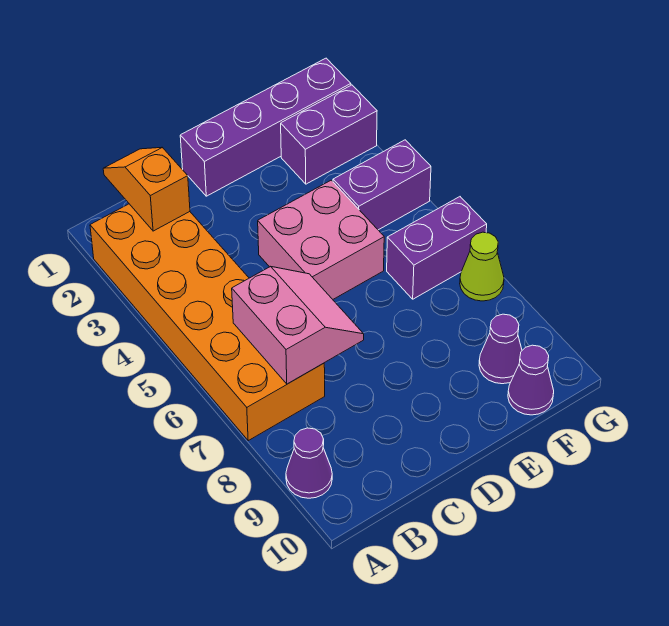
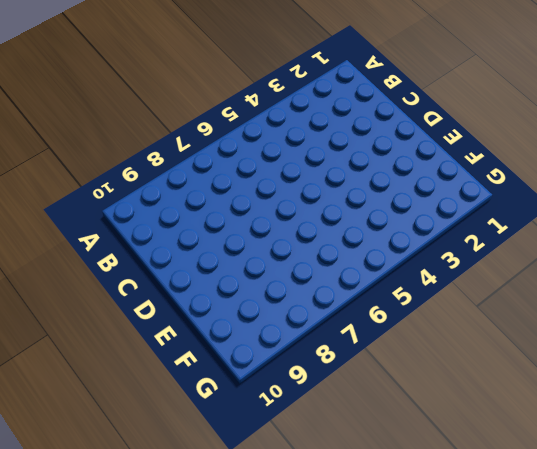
none -> orange brick A2:B7 level 1
none -> purple cone A9 level 1
none -> purple brick D1:G1 level 1

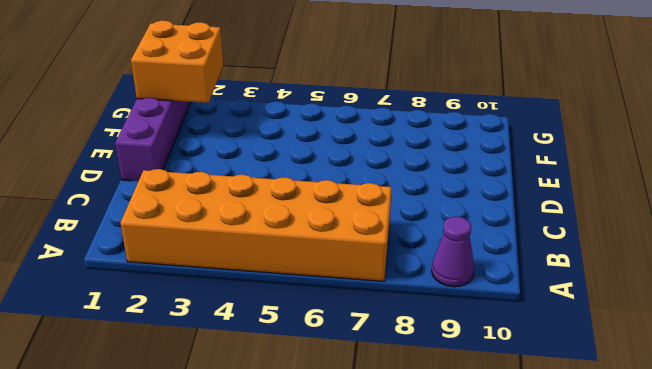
orange brick F1:G2 level 2 -> none
none -> pink brick D4:E5 level 1
none -> purple brick F2:G2 level 1
none -> purple brick F4:G4 level 1

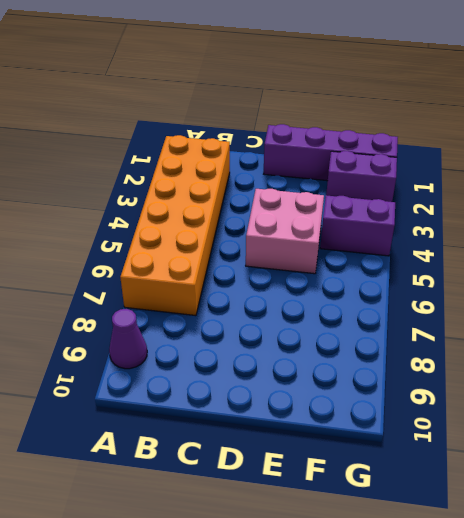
none -> purple brick F6:G6 level 1
none -> purple cone F9 level 1
none -> purple cone F10 level 1

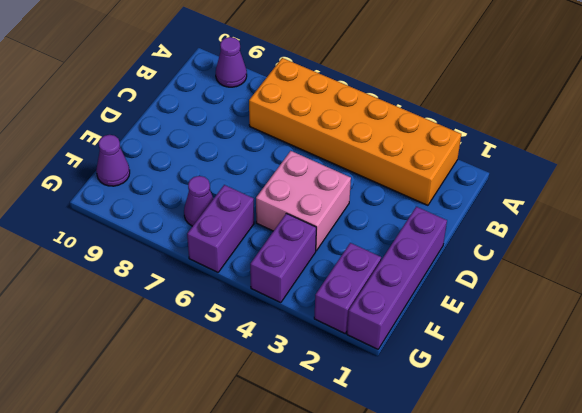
purple cone F7 level 1 -> purple cone F9 level 1
none -> lime cone G7 level 1
none -> orange slope B1:B2 level 2 top 2
none -> pink slope B6:C7 level 2 top B

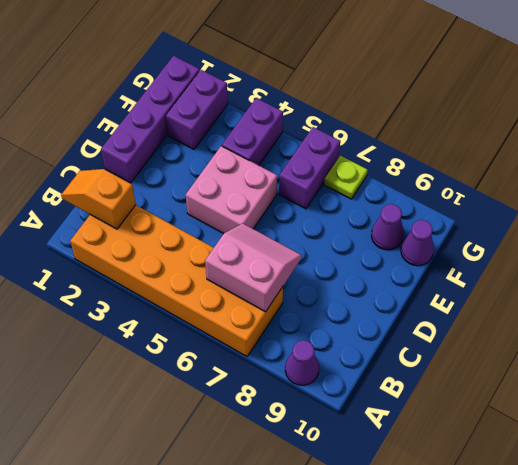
lime plate G7 level 1 -> lime cone G7 level 1

